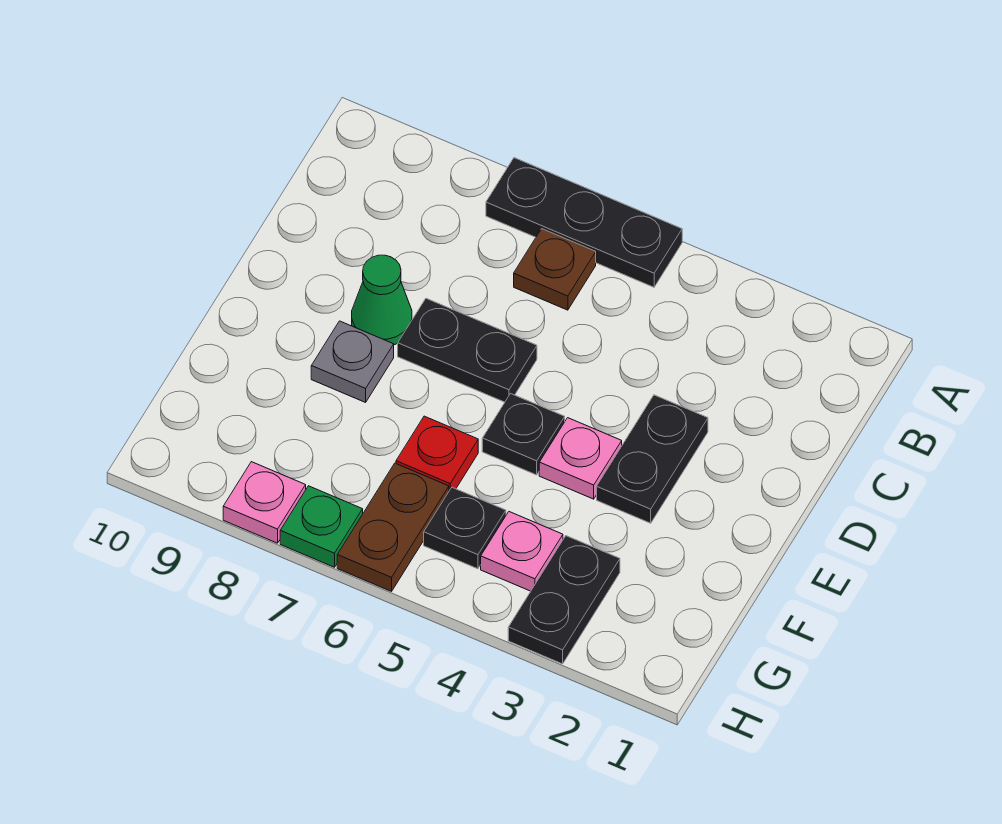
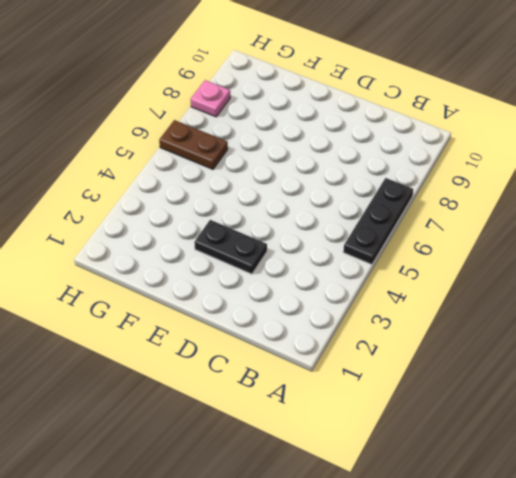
none -> brown plate B6 level 1
none -> black plate D6:D7 level 1
none -> green cone D8 level 1

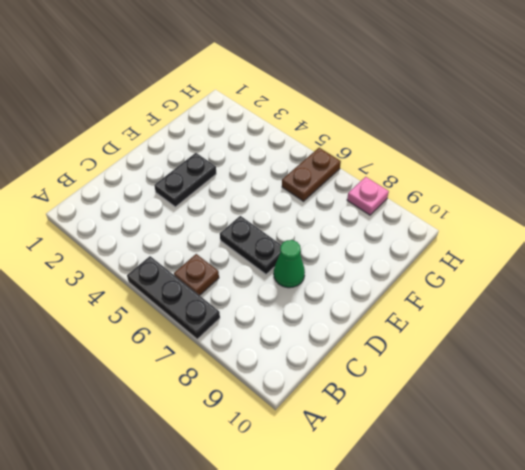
none -> pink plate E4 level 1
none -> black plate E5 level 1
none -> grey plate E8 level 1

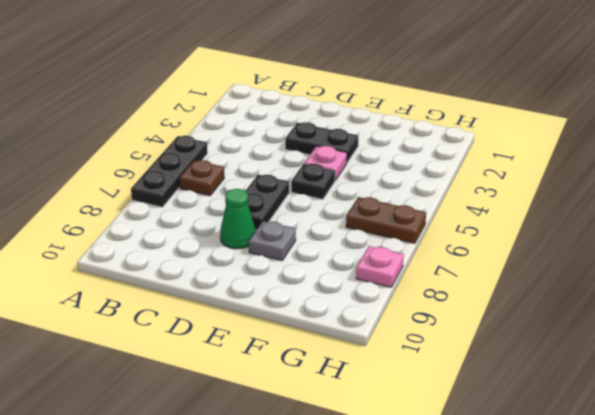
none -> red plate F6 level 1
none -> black plate G3:H3 level 1
none -> pink plate G4 level 1

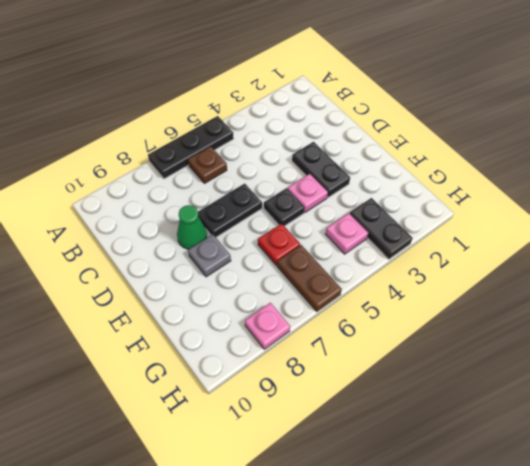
none -> black plate G5 level 1
none -> green plate H7 level 1

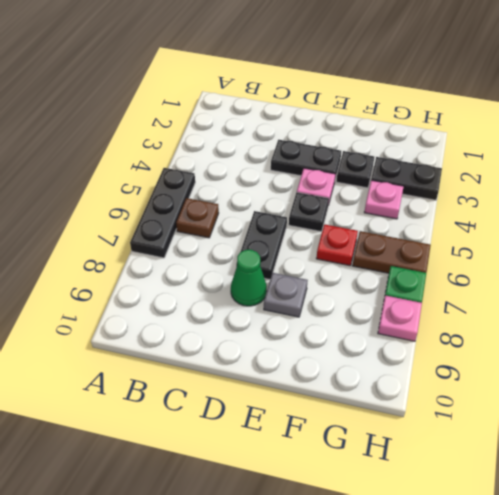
black plate F3 level 1 -> black plate G5 level 1

